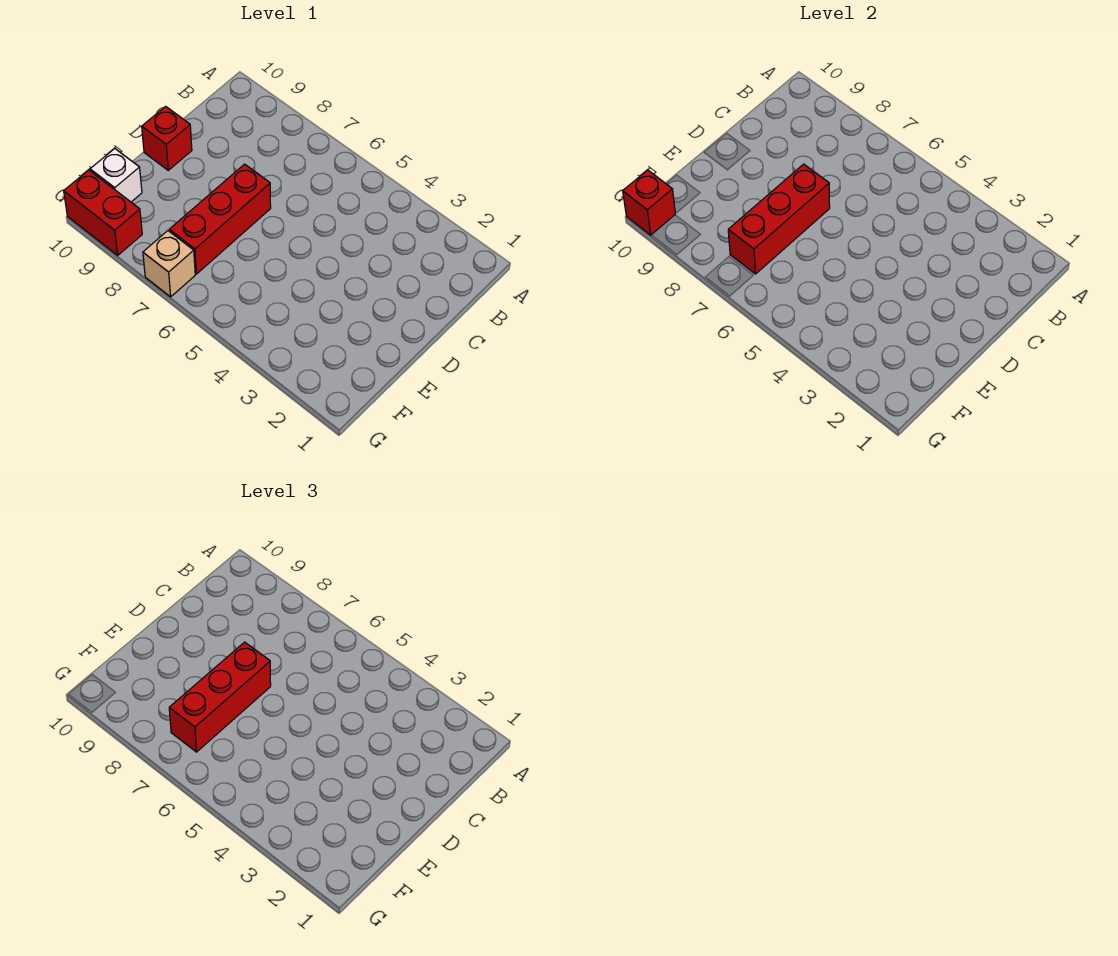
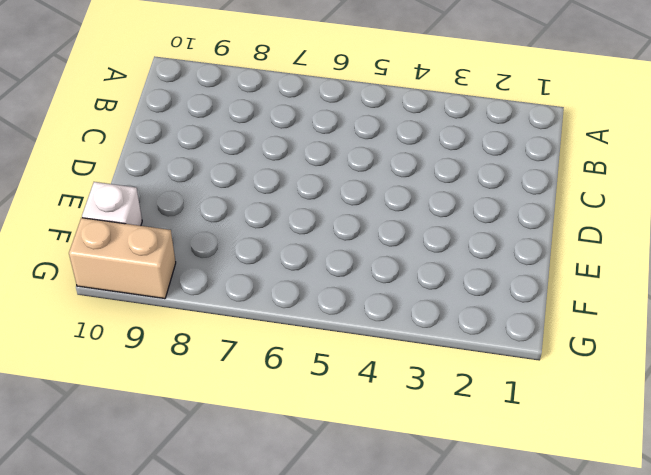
tan brick G9:G10 level 1 -> red brick G9:G10 level 1
none -> red brick D7:F7 level 1
none -> red brick D10 level 1

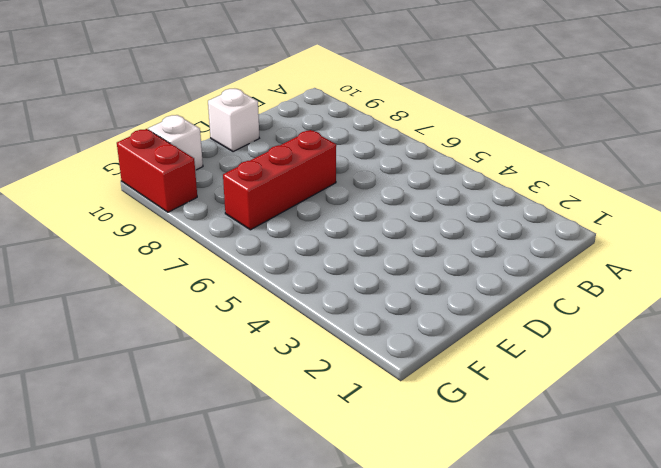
white brick D10 level 1 -> red brick D10 level 1
none -> tan brick G7 level 1
none -> red brick D7:F7 level 2

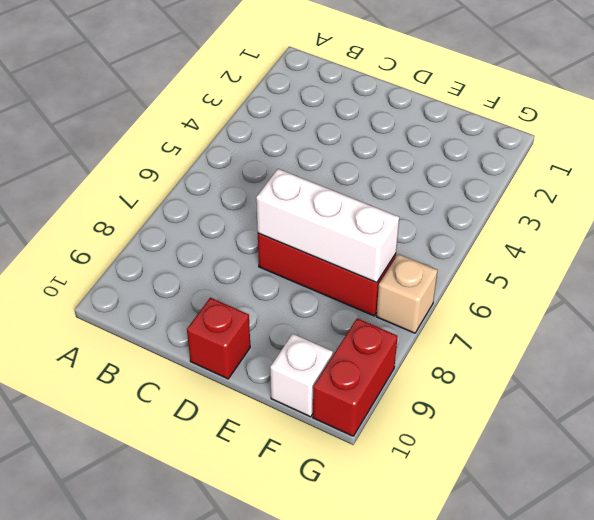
white brick D7:F7 level 2 -> red brick D7:F7 level 2
none -> red brick G10 level 2
none -> red brick D7:F7 level 3

